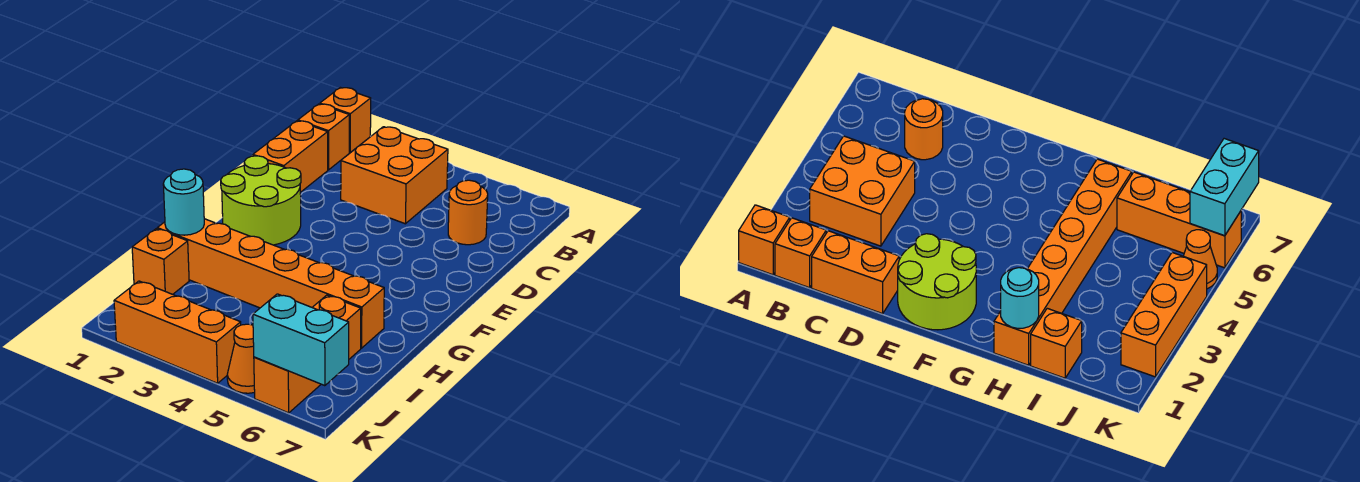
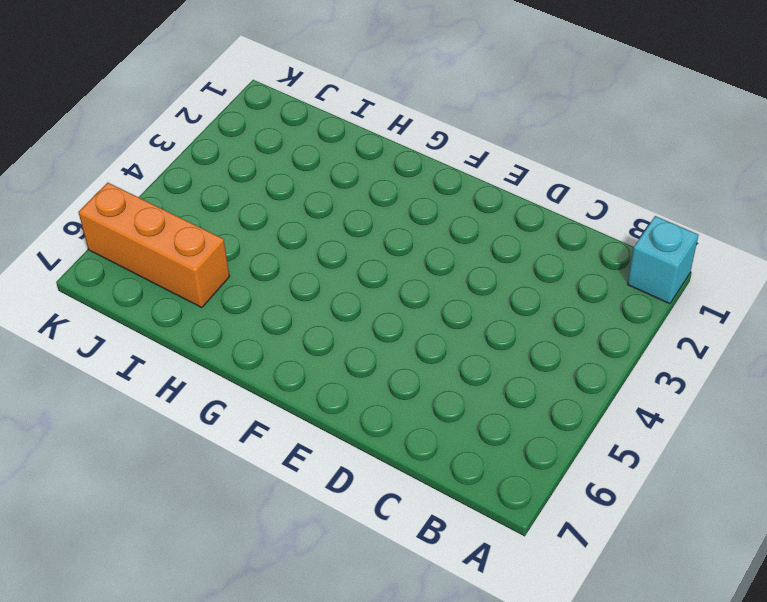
cyan brick A1 level 1 -> orange brick A1 level 1
none -> orange brick B1 level 1
none -> orange brick B3:C4 level 1
none -> orange brick C1:D1 level 1

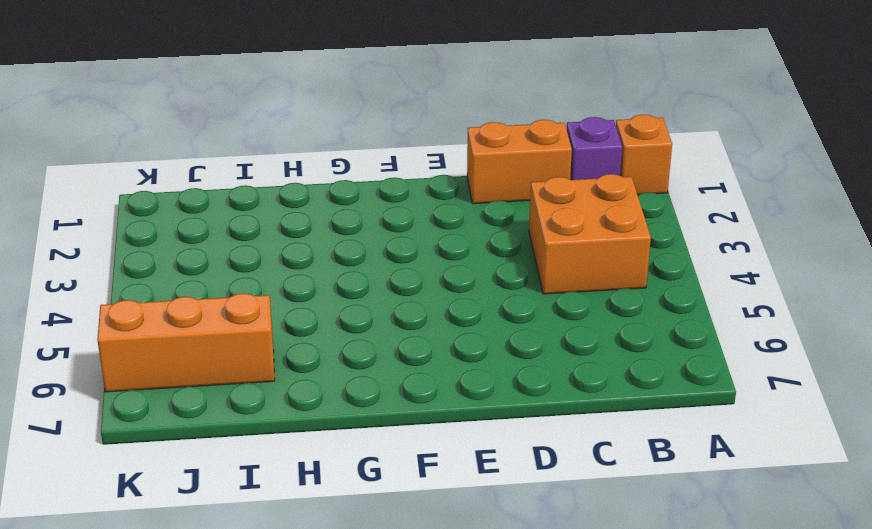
purple brick B1 level 1 -> orange brick B1 level 1
none -> orange round brick C6 level 1
none -> lime round brick E1:F2 level 1
none -> orange brick H1:H6 level 1

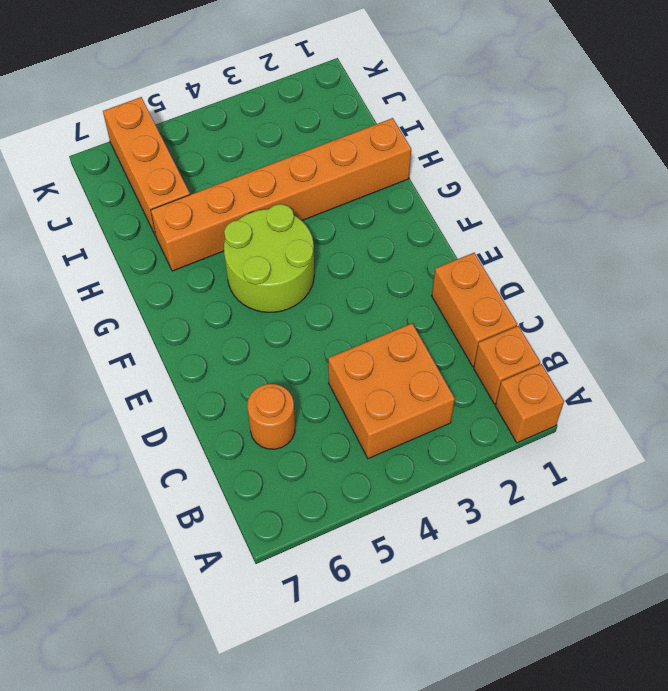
lime round brick F4:G5 level 1 -> lime round brick E1:F2 level 1
none -> orange brick I1 level 1
none -> orange brick K2:K4 level 1
none -> orange cone K5 level 1

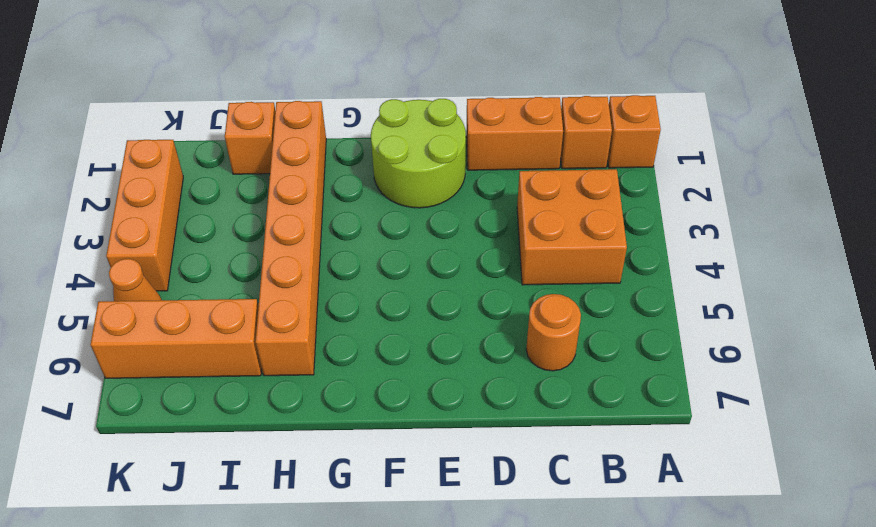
none -> cyan round brick H1 level 2
none -> cyan brick K6:K7 level 2

